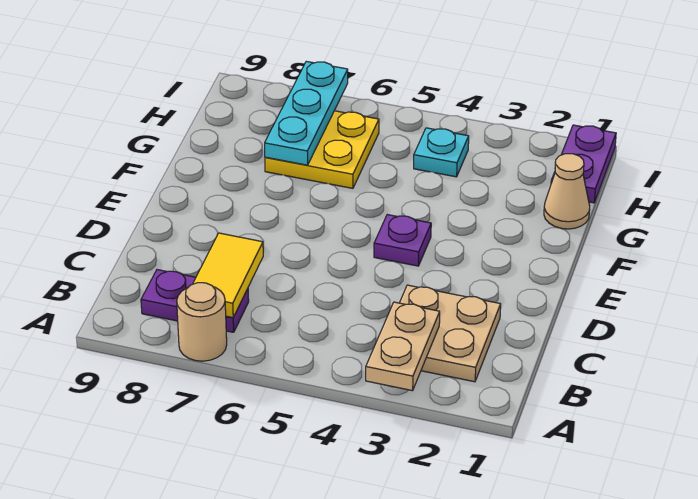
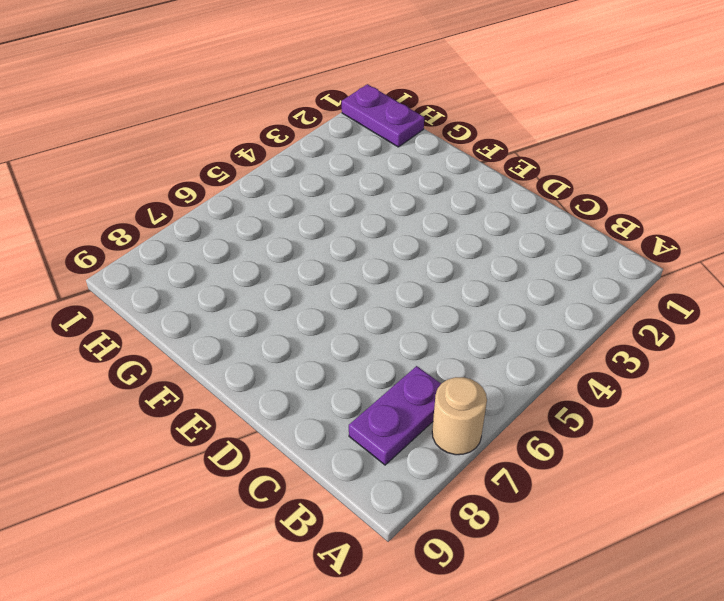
none -> tan plate B2:C3 level 1
none -> purple plate E4 level 1

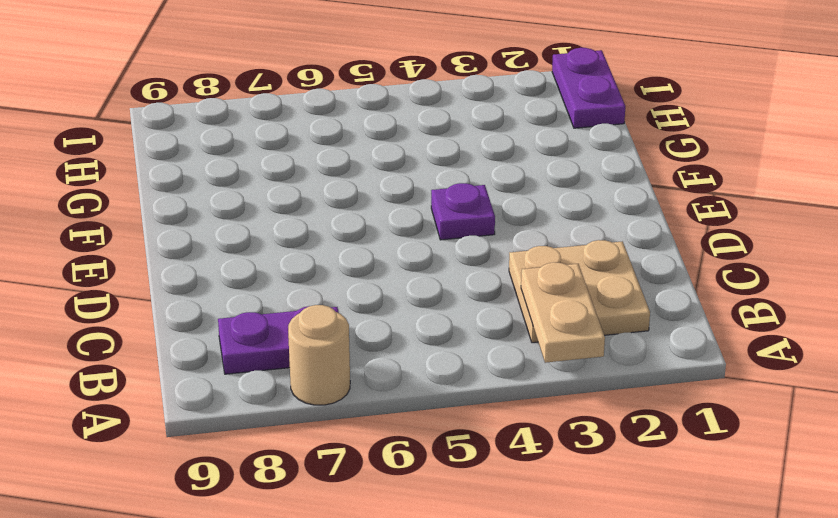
none -> tan cone G1 level 1
none -> yellow plate G6:H7 level 1

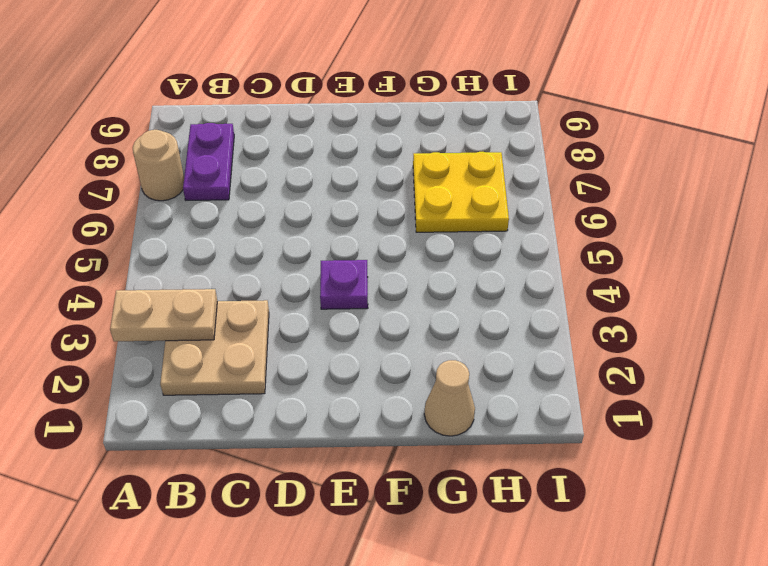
none -> purple plate H1:I1 level 1
none -> cyan plate H4 level 1

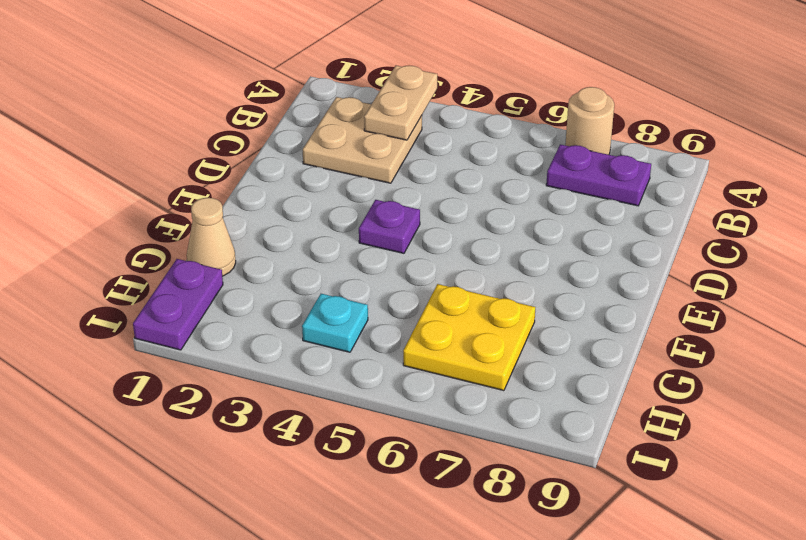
none -> yellow tile B7:C7 level 2
none -> cyan plate G7:I7 level 2

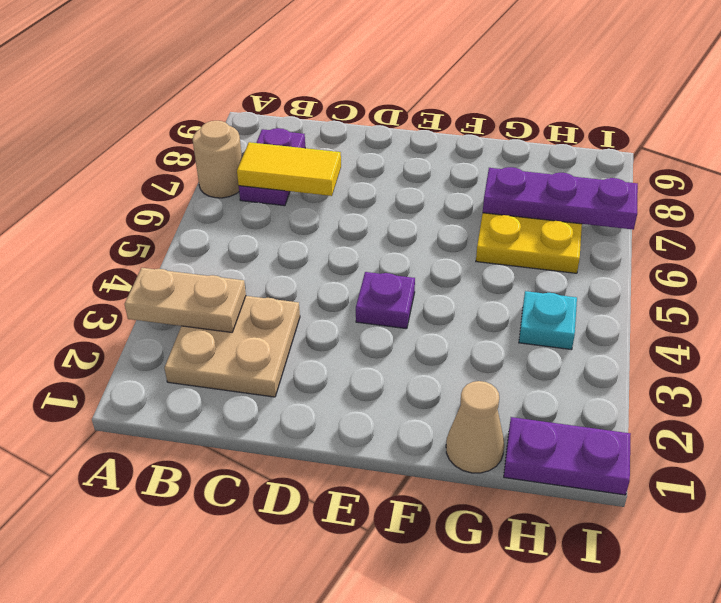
purple plate G7:I7 level 2 -> cyan plate G7:I7 level 2

